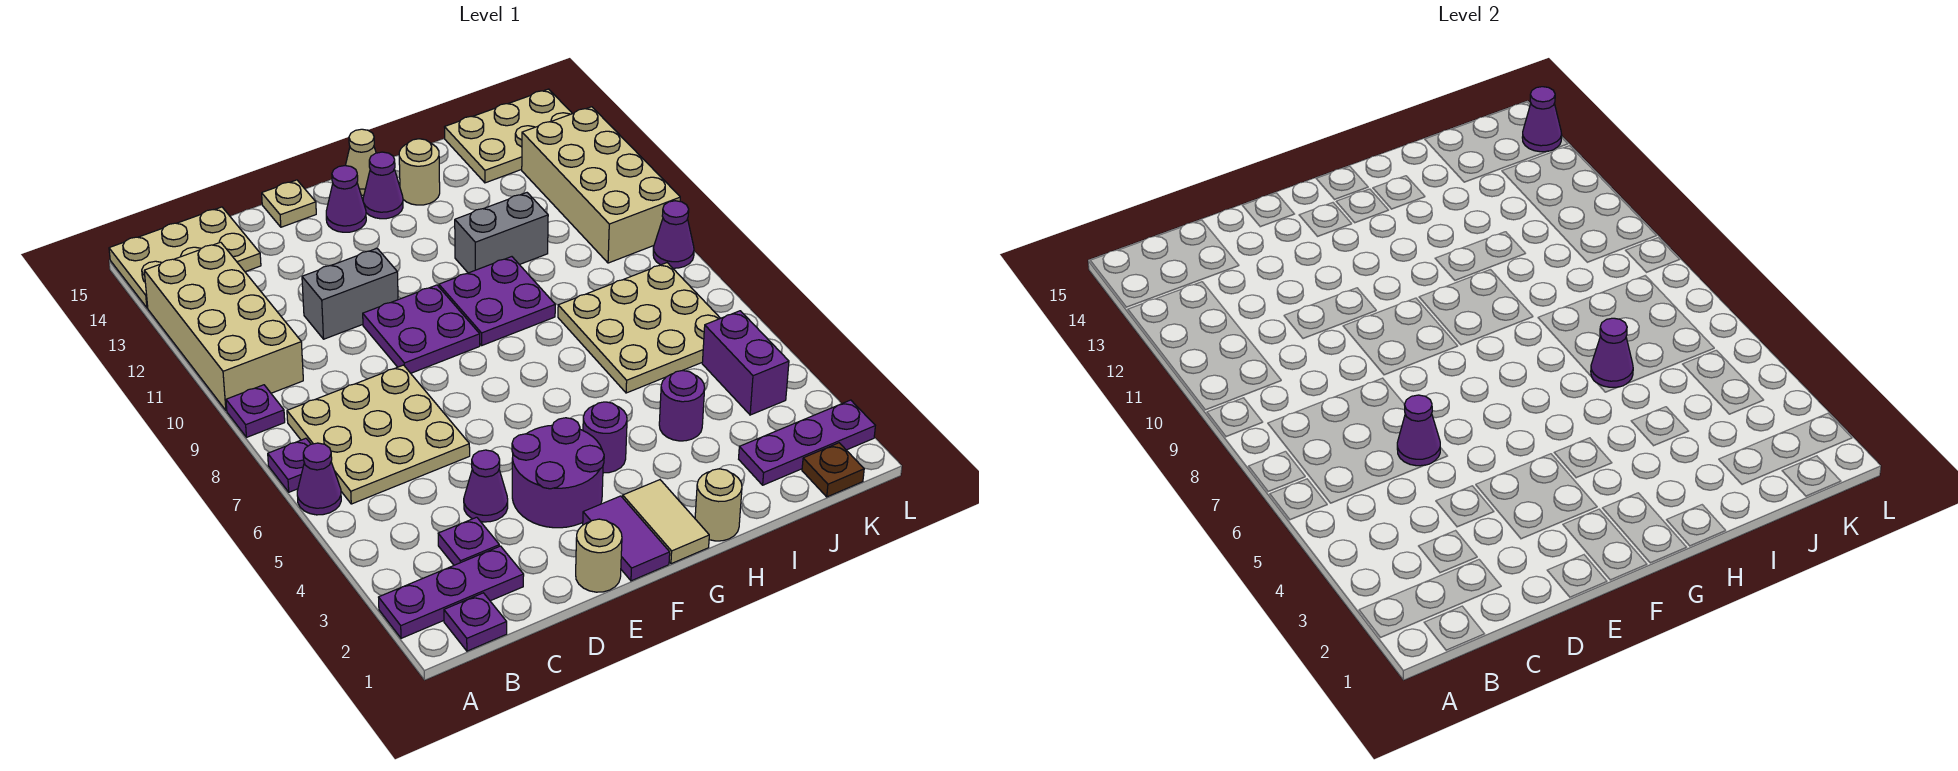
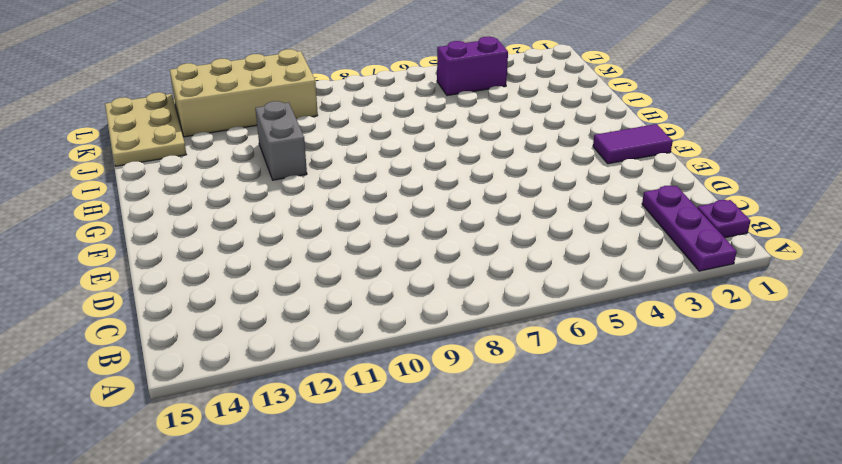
none -> purple cone A6 level 1
none -> purple plate A7 level 1
none -> purple plate A9 level 1
none -> tan brick A10:B13 level 1

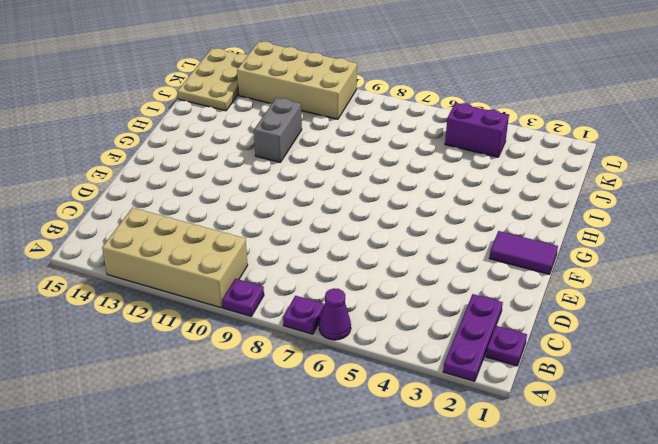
none -> tan plate A14:C15 level 1
none -> tan plate B6:D8 level 1
none -> purple plate C3 level 1
none -> purple cone D4 level 1

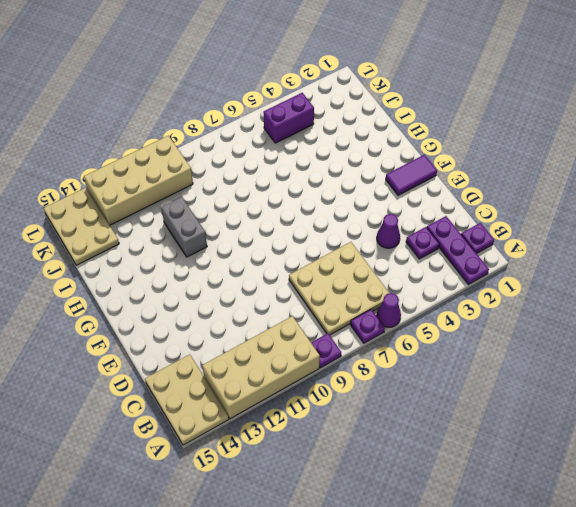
none -> grey brick D11:E11 level 1
none -> tan round brick E1 level 1
none -> purple round brick E3:F4 level 1
none -> purple plate E9:F10 level 1

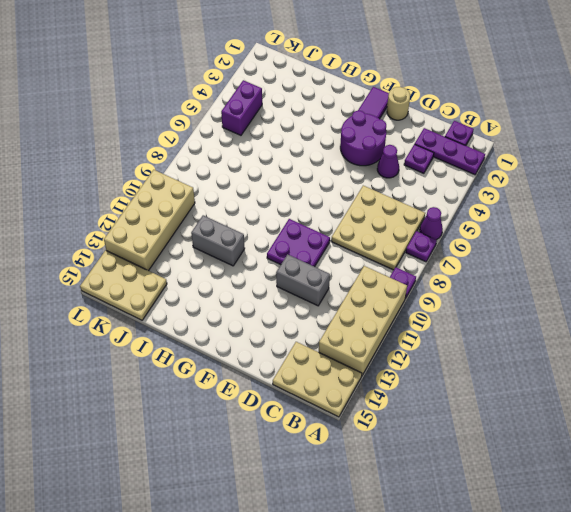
none -> tan plate E15 level 1
none -> purple cone F14 level 1
none -> tan tile G1:G2 level 1
none -> purple round brick G4 level 1

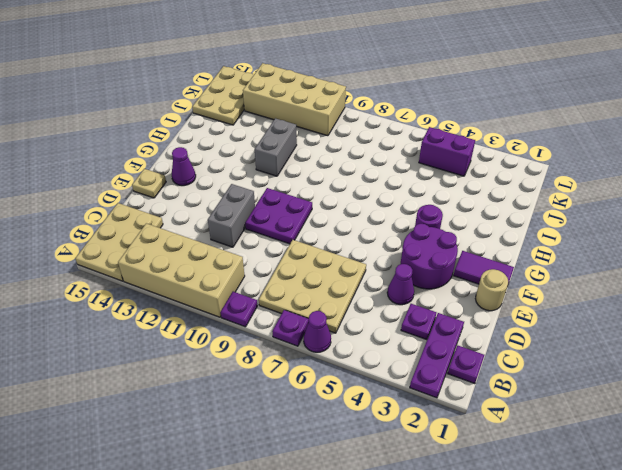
none -> tan tile G1:G2 level 1
none -> purple plate G9:H10 level 1
none -> purple cone G14 level 1
none -> tan cone G15 level 1

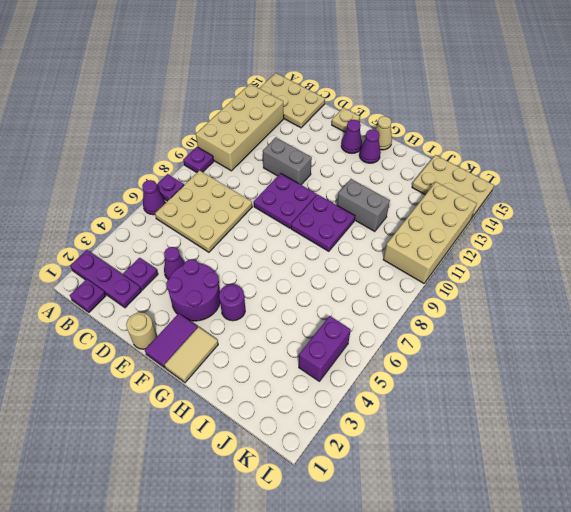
none -> tan round brick H1 level 1
none -> tan round brick H14 level 1
none -> purple round brick I4 level 1
none -> tan plate I6:K8 level 1

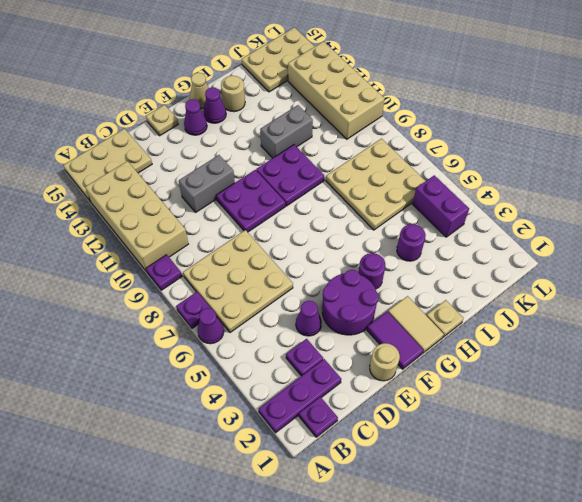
tan plate H1 level 1 -> tan round brick H1 level 1
none -> purple plate J2:L2 level 1
none -> brown plate K1 level 1
none -> purple cone L9 level 1
none -> purple cone D6 level 2

